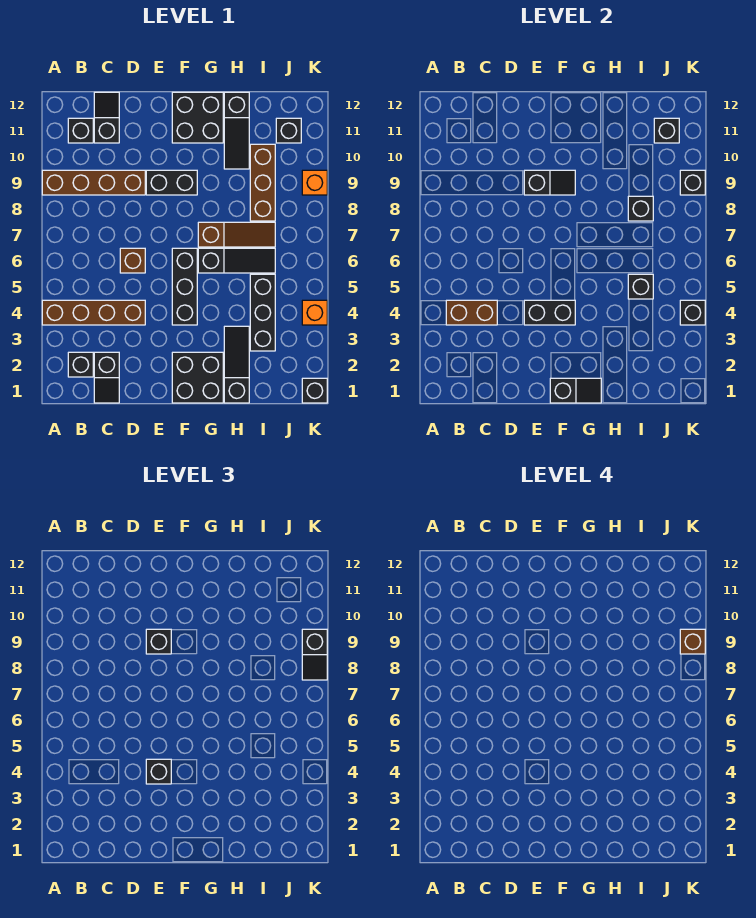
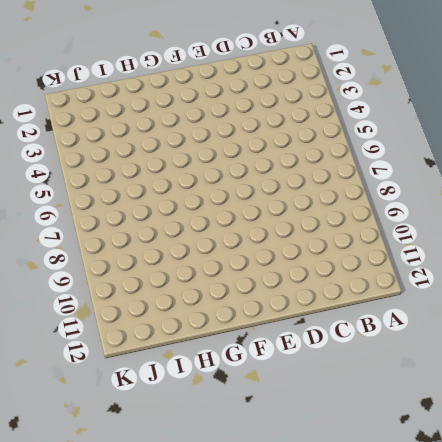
none -> brown brick A4:D4 level 1
none -> brown brick A9:D9 level 1
none -> black brick B2 level 1
none -> black brick B11 level 1

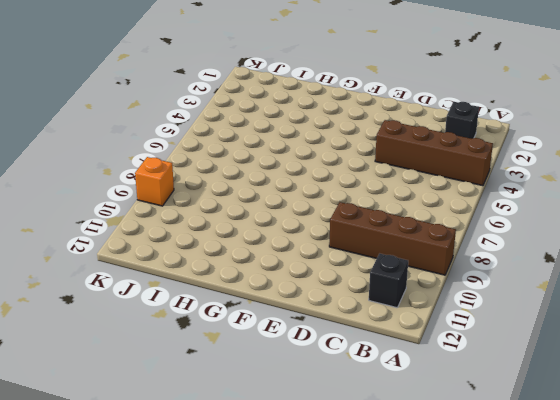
none -> black slope C1:C2 level 1 top 2
none -> black slope C11:C12 level 1 top 11
none -> brown brick D6 level 1
none -> black brick E9:F9 level 1

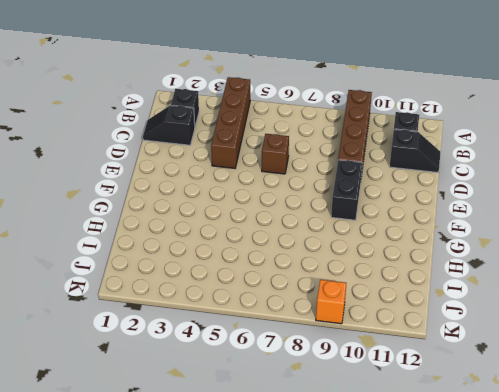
none -> black brick F1:G2 level 1
none -> black brick F4:F6 level 1
none -> black brick F11:G12 level 1
none -> black slope G6:I6 level 1 top G

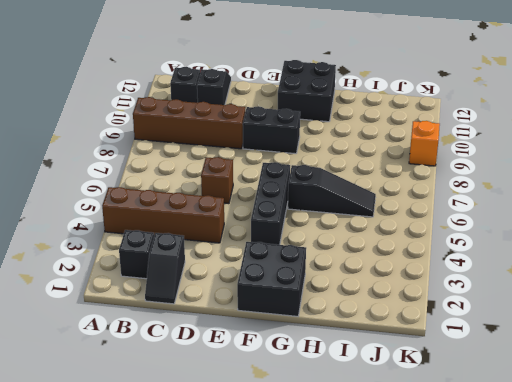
none -> brown slope G7:I7 level 1 top G
none -> black slope H1:H3 level 1 top 1
none -> black slope H10:H12 level 1 top 12
none -> black brick I3:I5 level 1

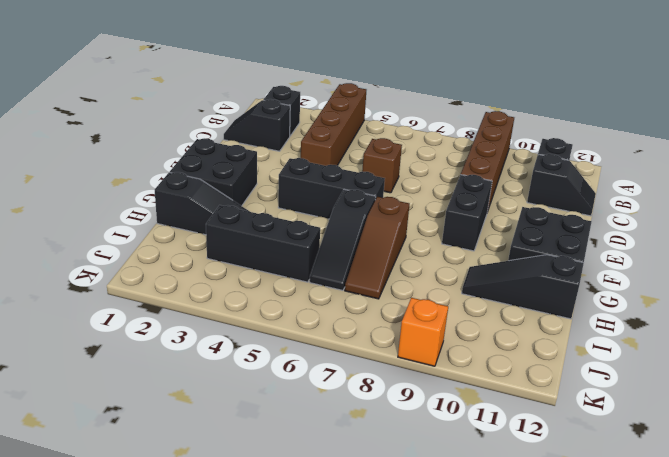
none -> brown brick I8:I10 level 1
none -> black brick J11 level 1
none -> black brick K1 level 1
none -> orange brick K4 level 1

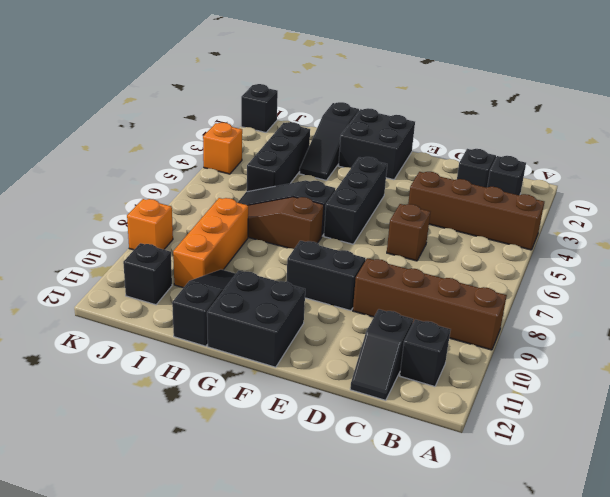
orange brick I8:I10 level 1 -> brown brick I8:I10 level 1
none -> brown brick B4:C4 level 2
none -> black brick E4:F4 level 2
none -> black slope E9:F9 level 2 top E
none -> black slope F1:G1 level 2 top F

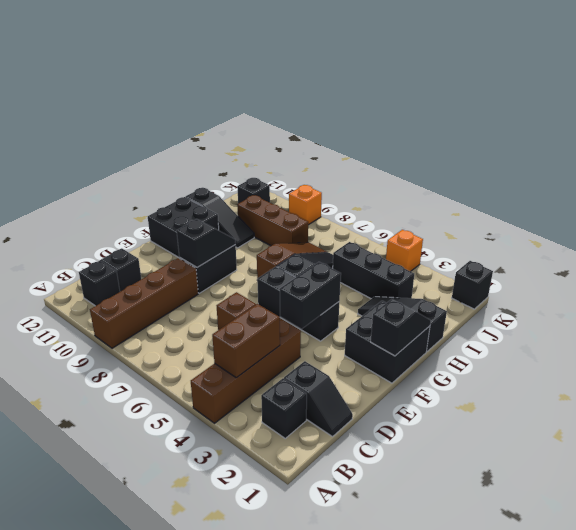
none -> black brick I5 level 2
none -> black brick I8 level 2
none -> black brick J11 level 2
none -> black brick K4 level 2

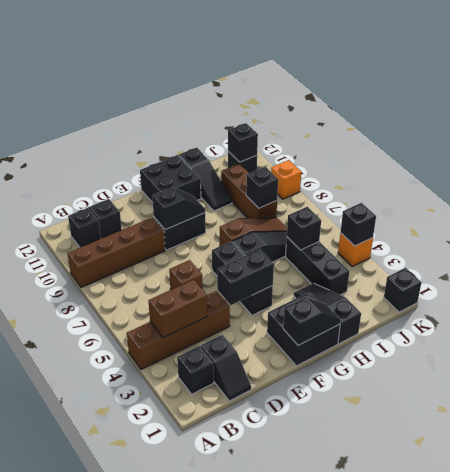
none -> black brick K9 level 2
none -> black brick E4 level 3
none -> black brick E9 level 3
none -> black slope K8:K9 level 3 top 9

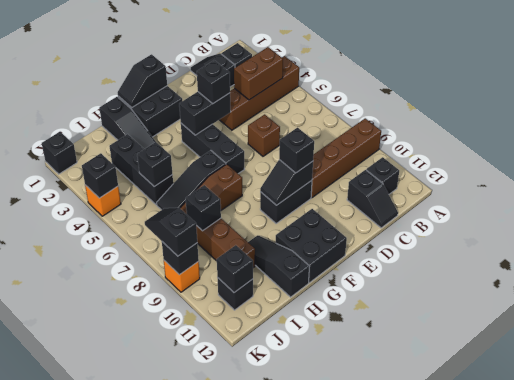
none -> brown brick K9 level 4

